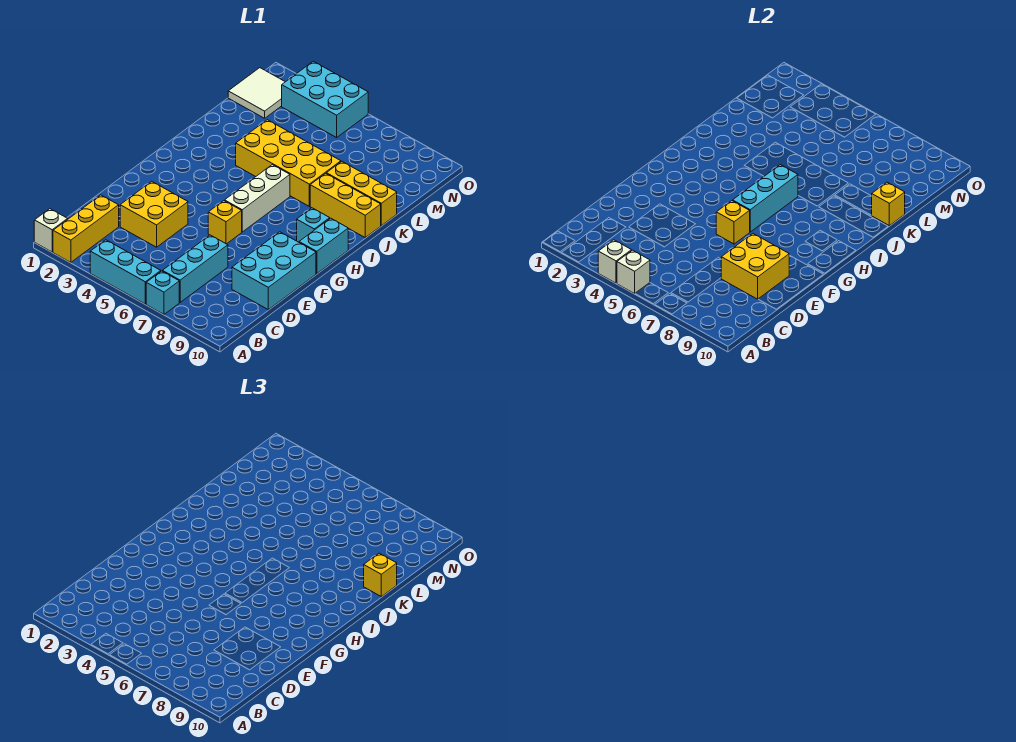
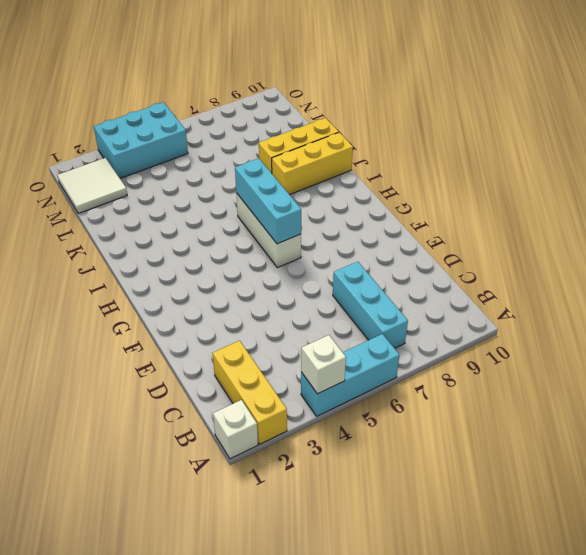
none -> cyan brick A7 level 1
none -> yellow brick D3:E4 level 1
none -> cyan brick D9:F10 level 1

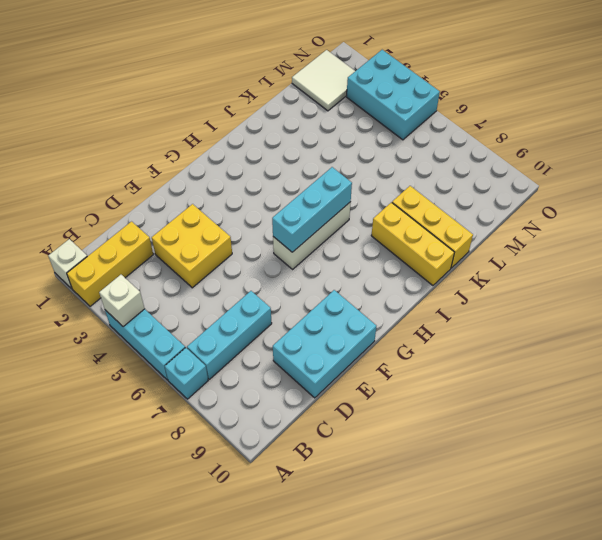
none -> yellow brick F6 level 1
none -> cyan brick G10:H10 level 1
none -> cyan brick H9 level 1

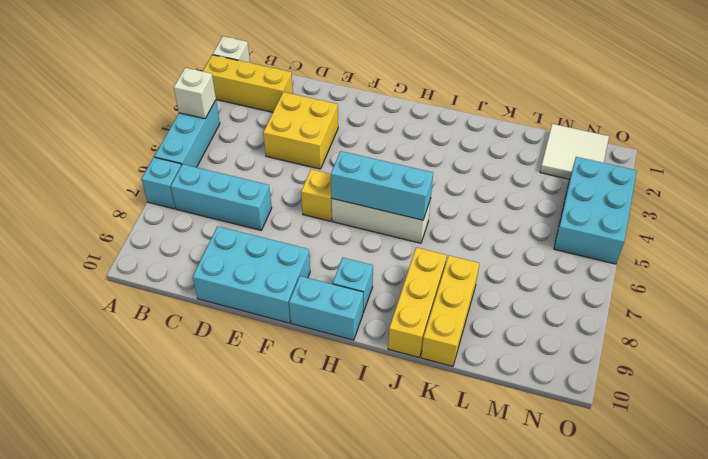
none -> yellow brick J4:K7 level 1
none -> white brick A5 level 2
none -> yellow brick D8:E9 level 2

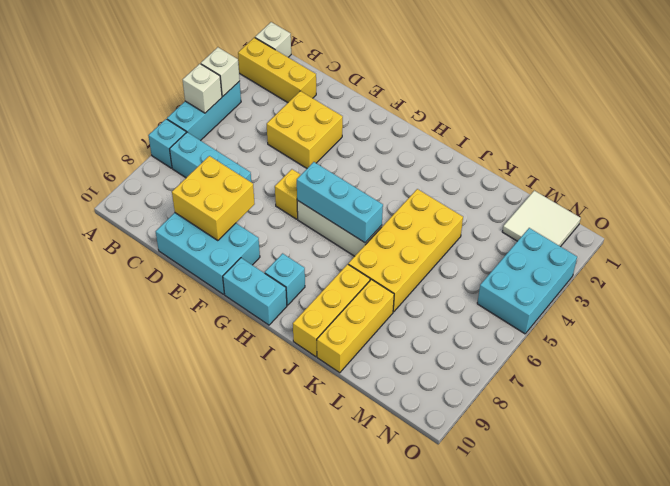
none -> yellow brick F6 level 2
none -> yellow brick K10 level 2
none -> yellow brick K10 level 3

